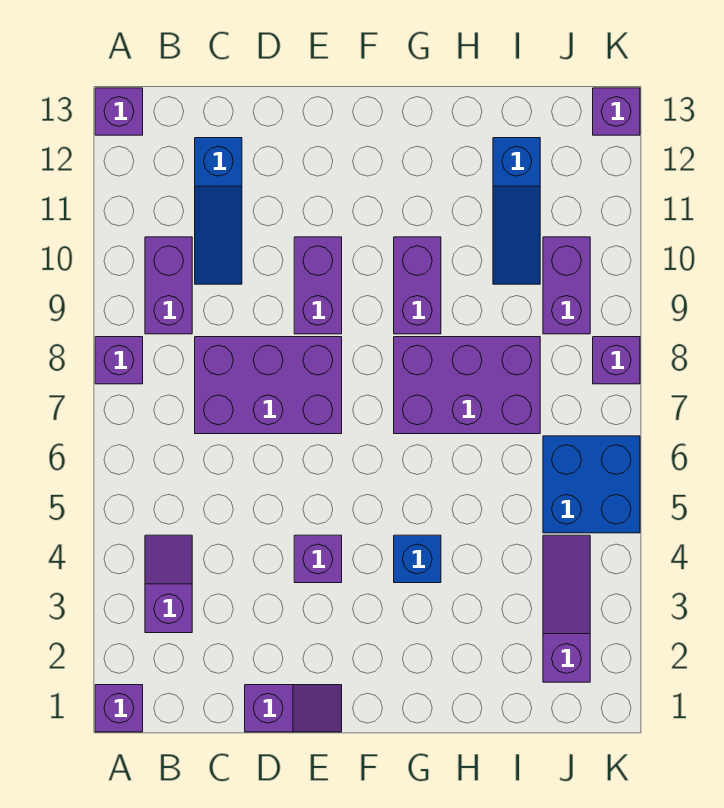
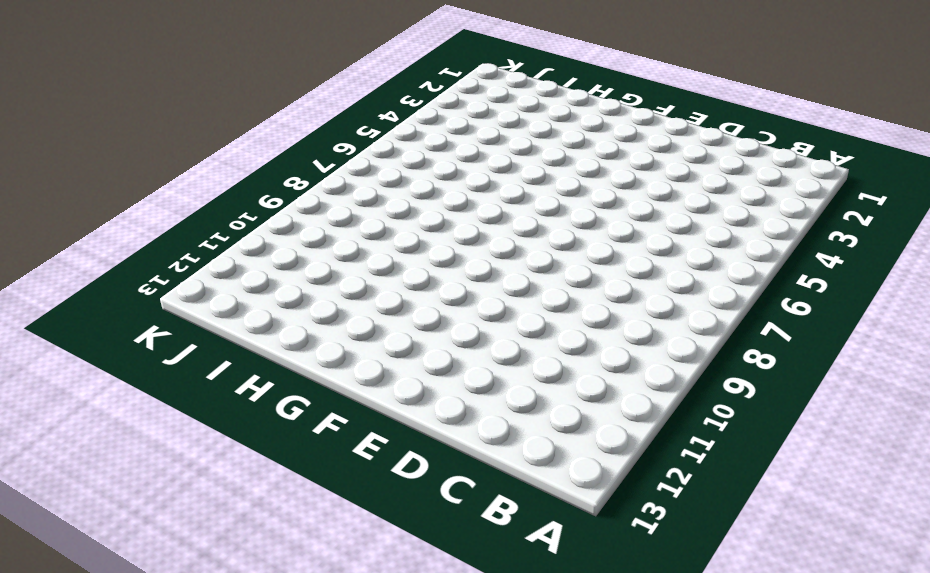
none -> purple brick A1 level 1
none -> purple brick A8 level 1
none -> purple brick A13 level 1

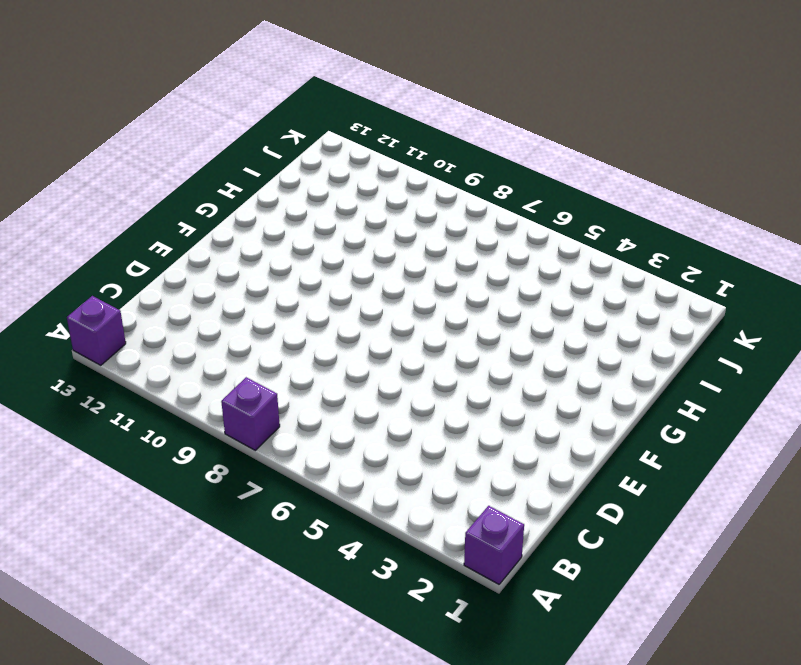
none -> purple slope B3:B4 level 1 top 3
none -> purple brick B9:B10 level 1
none -> purple brick C7:E8 level 1

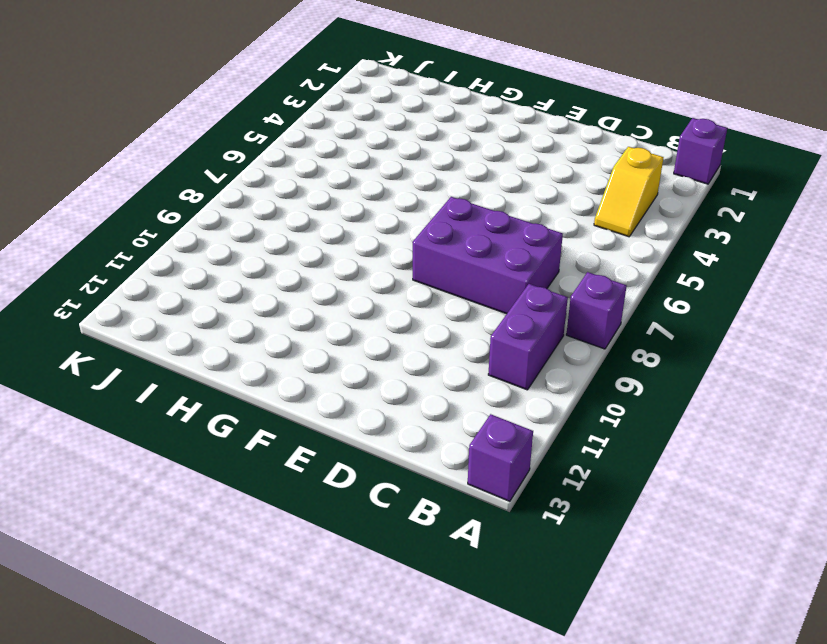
yellow slope B3:B4 level 1 top 3 -> purple slope B3:B4 level 1 top 3
none -> blue slope C10:C12 level 1 top 12
none -> purple slope D1:E1 level 1 top D
none -> purple brick E4 level 1

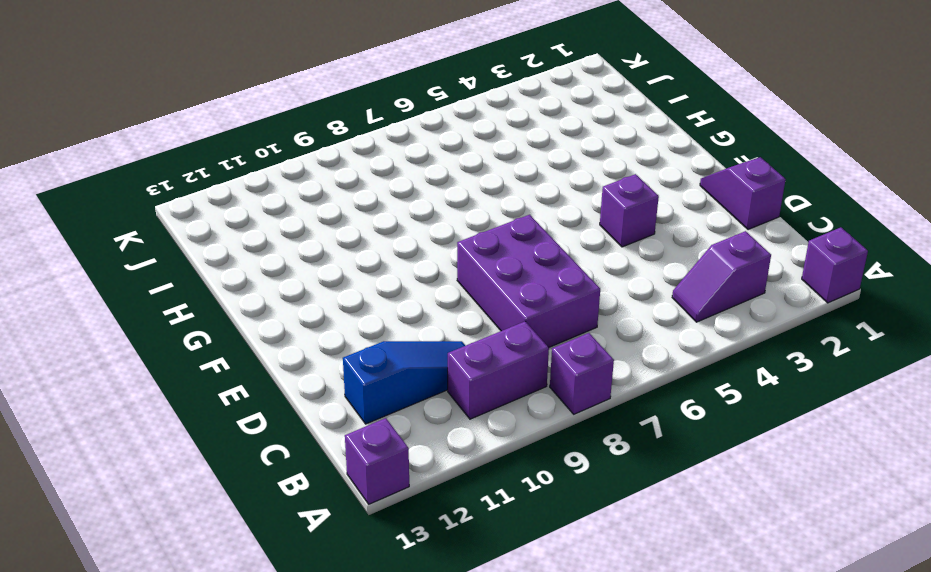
none -> purple brick E9:E10 level 1
none -> blue brick G4 level 1
none -> purple brick G7:I8 level 1

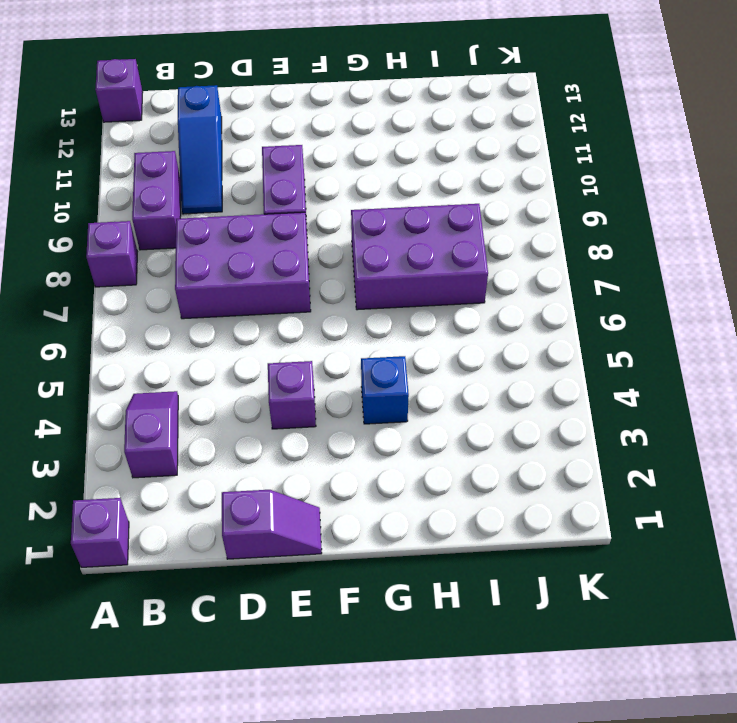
none -> purple brick G9:G10 level 1
none -> blue slope I10:I12 level 1 top 12
none -> purple slope J2:J4 level 1 top 2

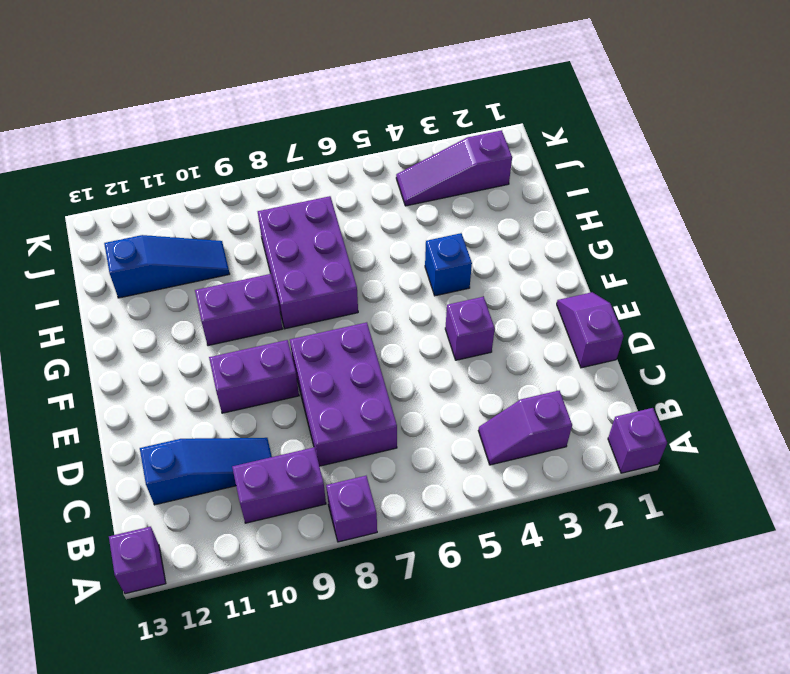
none -> blue brick J5:K6 level 1
none -> purple brick J9:J10 level 1
none -> purple brick K8 level 1

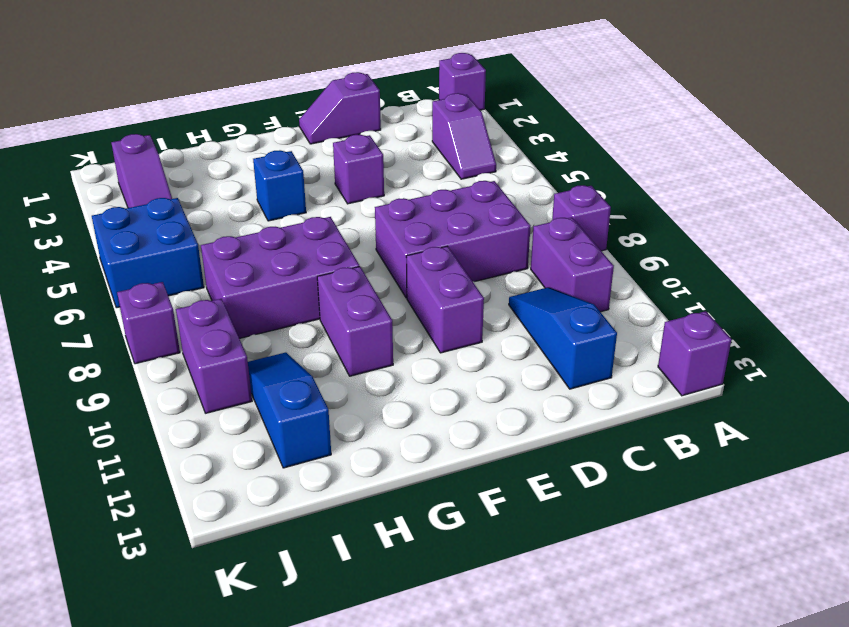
none -> purple brick K13 level 1

